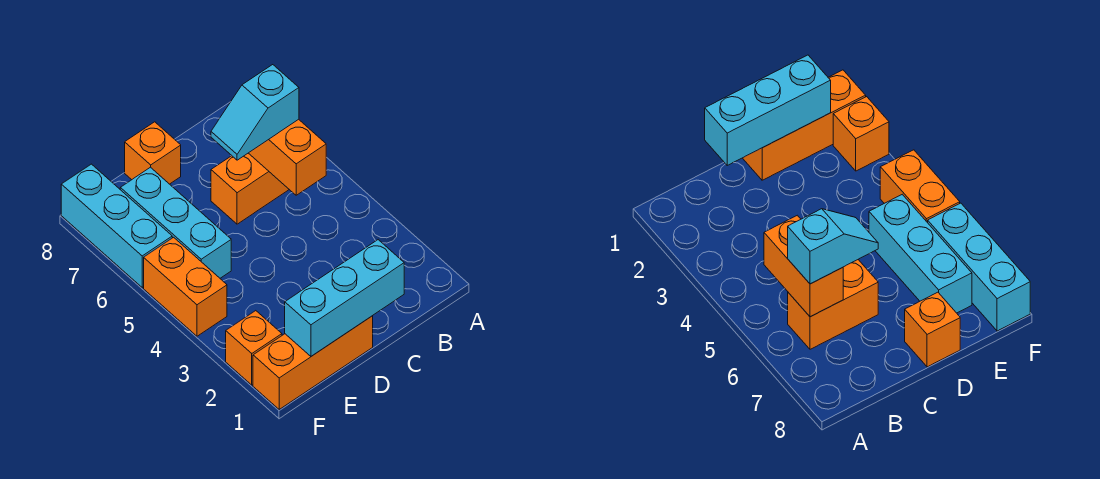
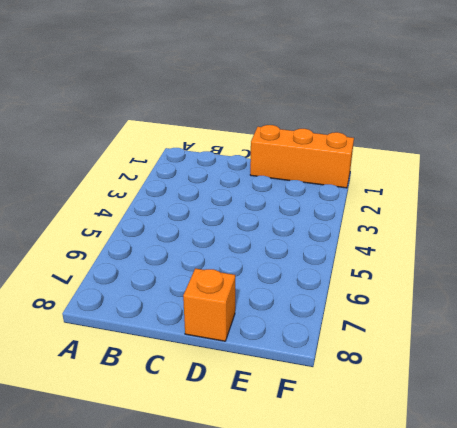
none -> orange brick B6:C6 level 1
none -> cyan brick E5:E7 level 1

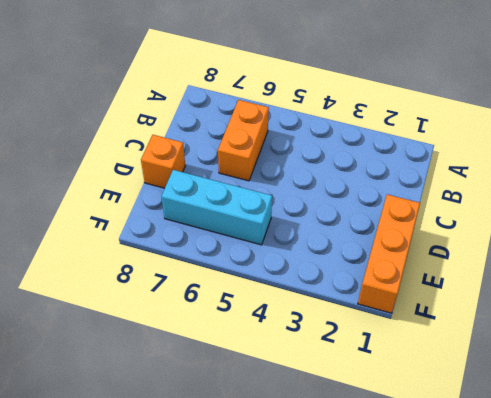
none -> orange brick F2 level 1
none -> orange brick F4:F5 level 1

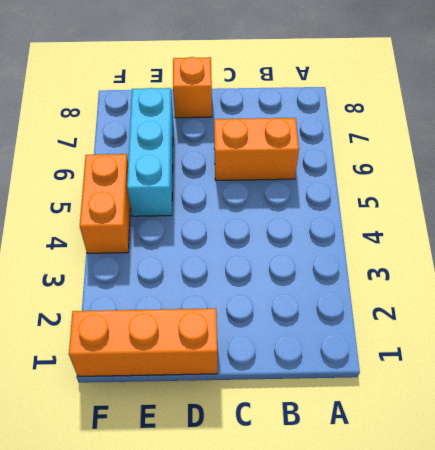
none -> orange brick F2 level 1
none -> cyan brick F6:F8 level 1

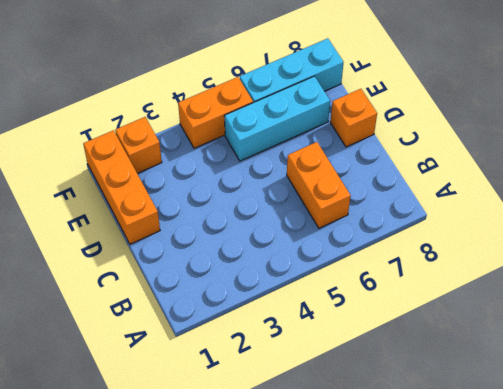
none -> orange brick B5:B6 level 2
none -> cyan brick C1:E1 level 2

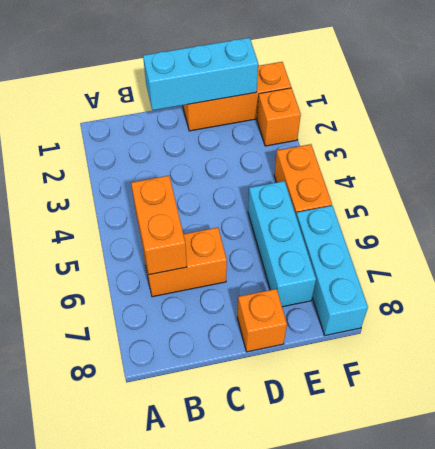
none -> cyan slope B6:C6 level 3 top B

